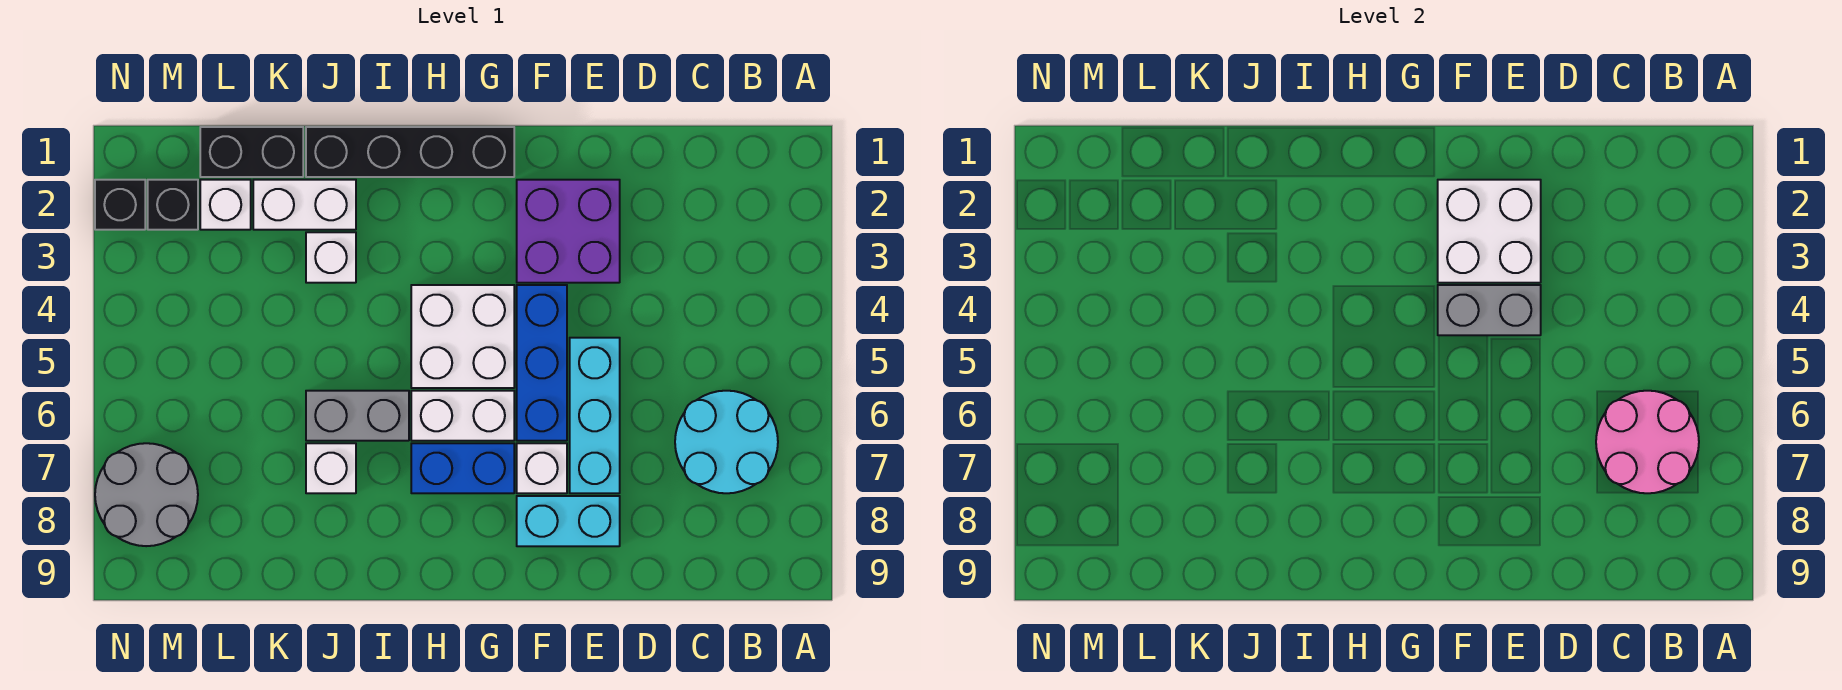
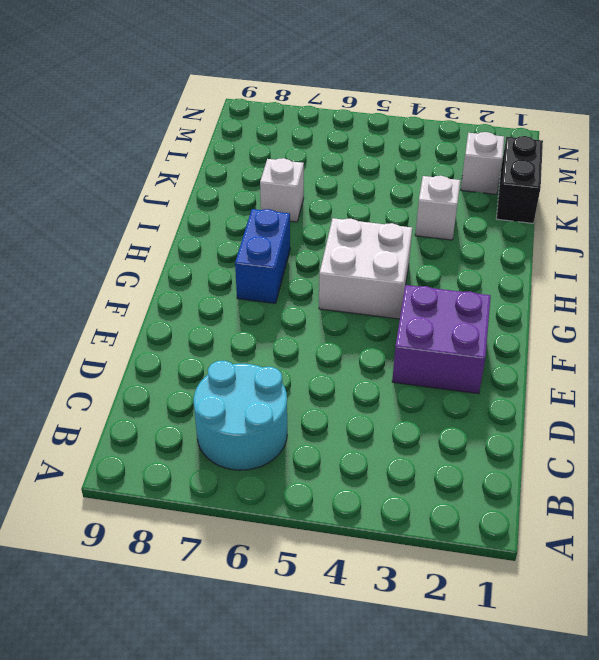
none -> cyan brick E5:E7 level 1
none -> cyan brick E8:F8 level 1
none -> blue brick F4:F6 level 1

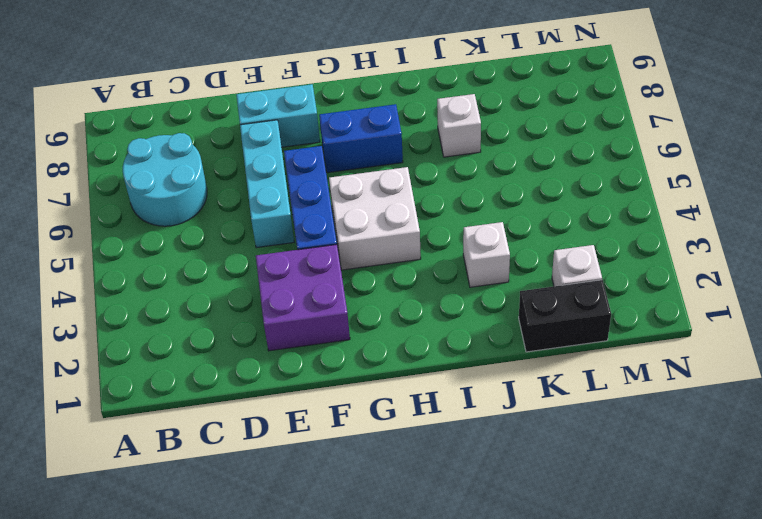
none -> white brick F7 level 1
none -> black brick G1:J1 level 1
none -> white brick G6:H6 level 1

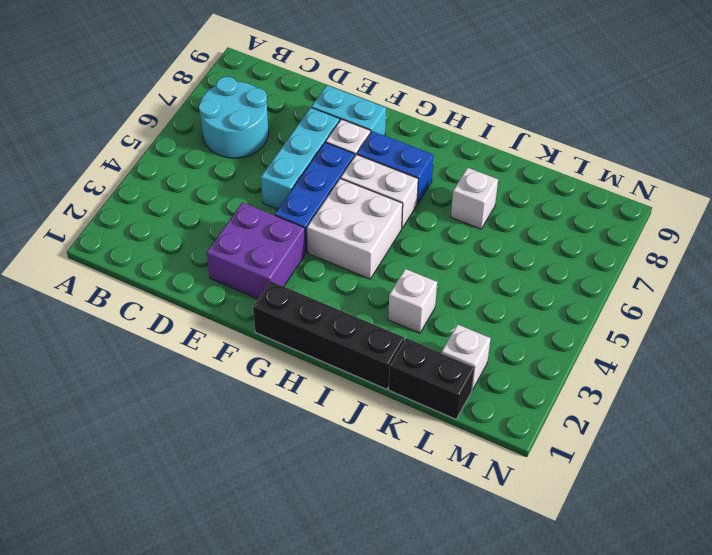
none -> grey brick I6:J6 level 1
none -> white brick J2:K2 level 1
none -> black brick M2 level 1

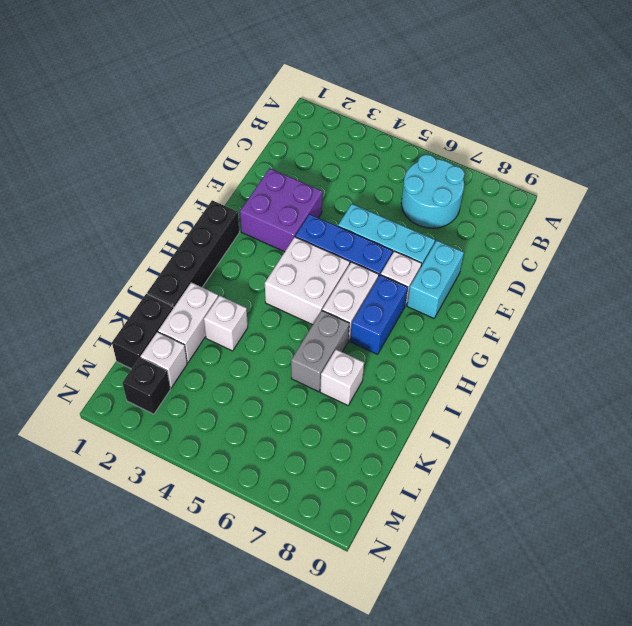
none -> grey round brick M7:N8 level 1
none -> black brick N2 level 1
none -> pink round brick B6:C7 level 2

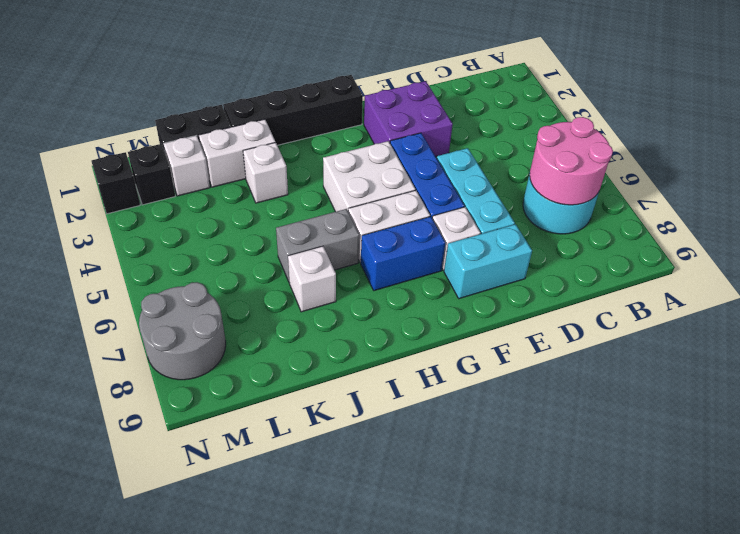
none -> white brick E2:F3 level 2
none -> grey brick E4:F4 level 2

